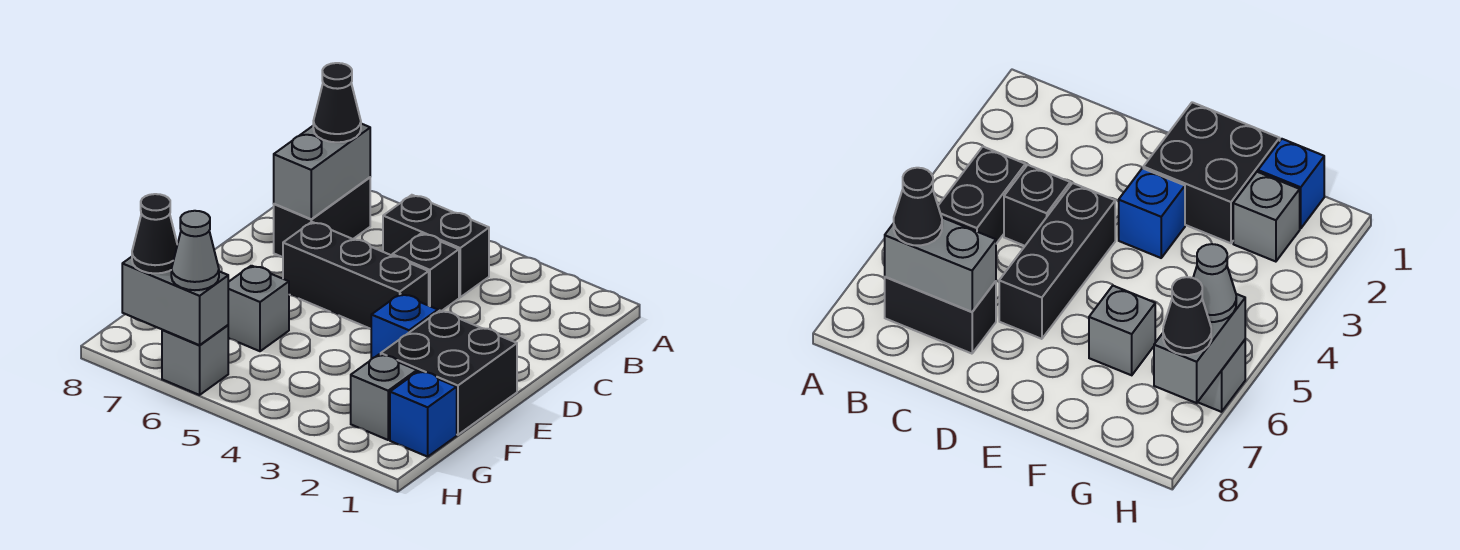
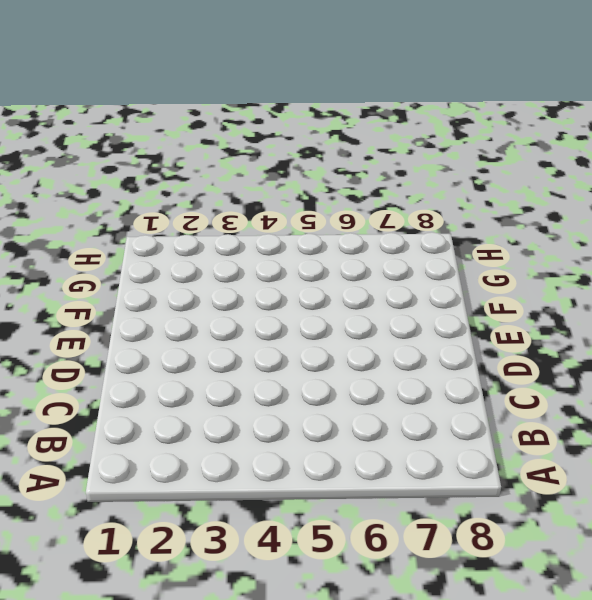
none -> black brick B4:B5 level 1
none -> black brick B7:C7 level 1
none -> black brick C4 level 1

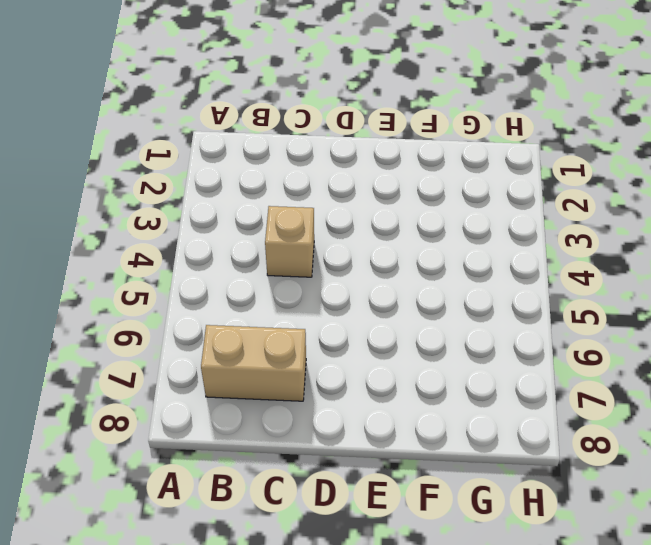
tan brick B7:C7 level 1 -> black brick B7:C7 level 1
tan brick C4 level 1 -> black brick C4 level 1
none -> black brick B4:B5 level 1
none -> black brick D4:D6 level 1
none -> black brick E1:F2 level 1

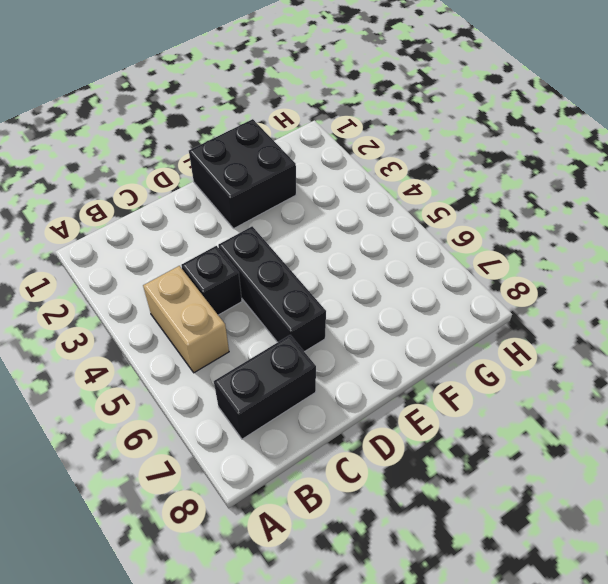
tan brick B4:B5 level 1 -> black brick B4:B5 level 1
none -> blue brick E3 level 1
none -> grey brick F6 level 1
none -> blue brick G1 level 1

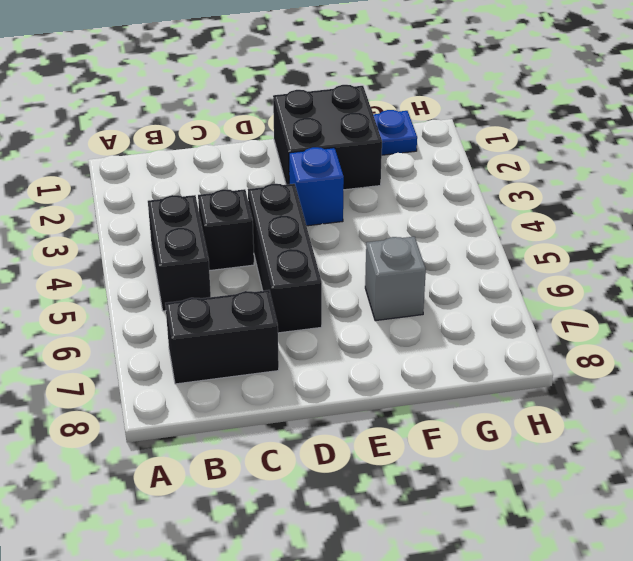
blue plate G1 level 1 -> blue brick G1 level 1
none -> grey brick G2 level 1
none -> grey brick H6 level 1
none -> grey brick B7:C7 level 2

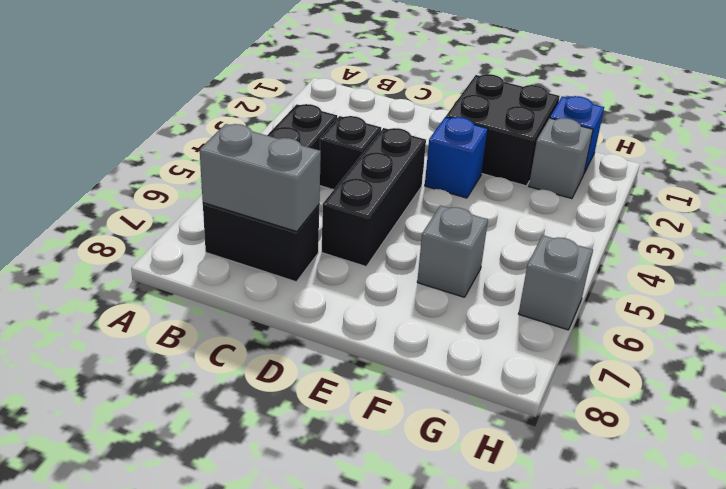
none -> grey brick H6:H7 level 2
none -> black cone B7 level 3
none -> grey cone H6 level 3

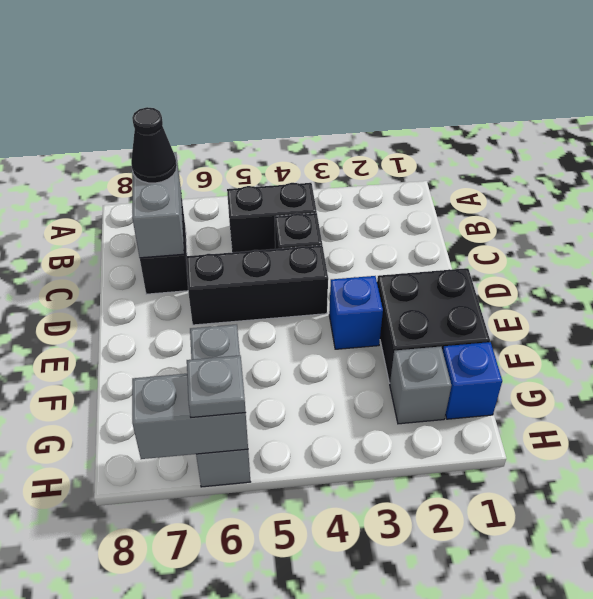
grey plate H6 level 3 -> grey cone H6 level 3
none -> black cone H7 level 3

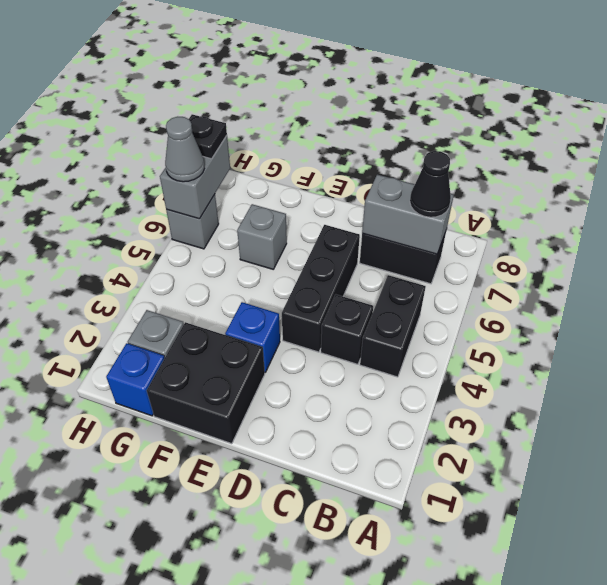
black plate H7 level 3 -> black cone H7 level 3

